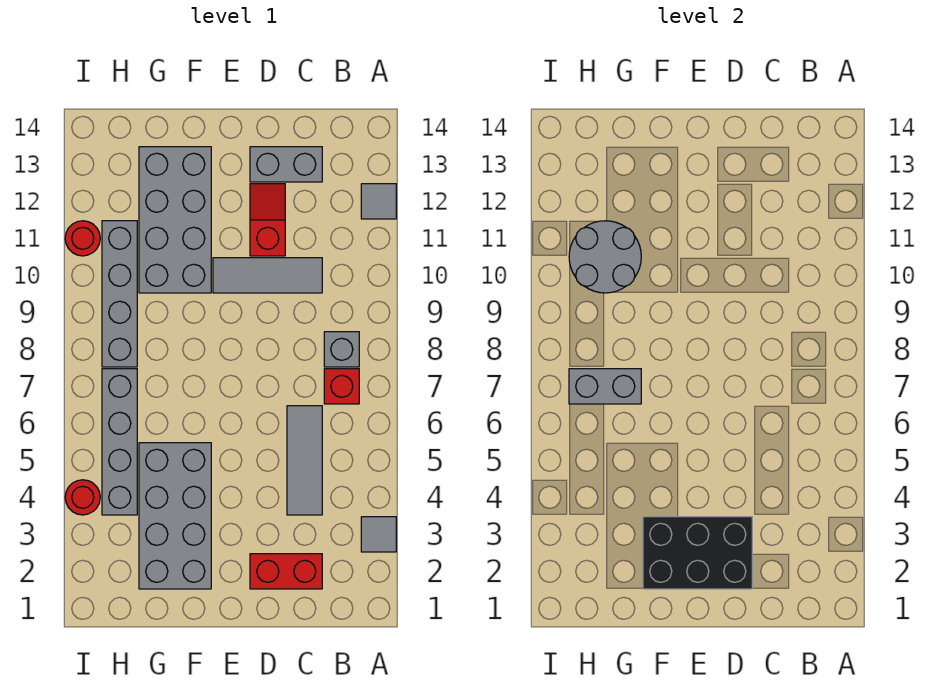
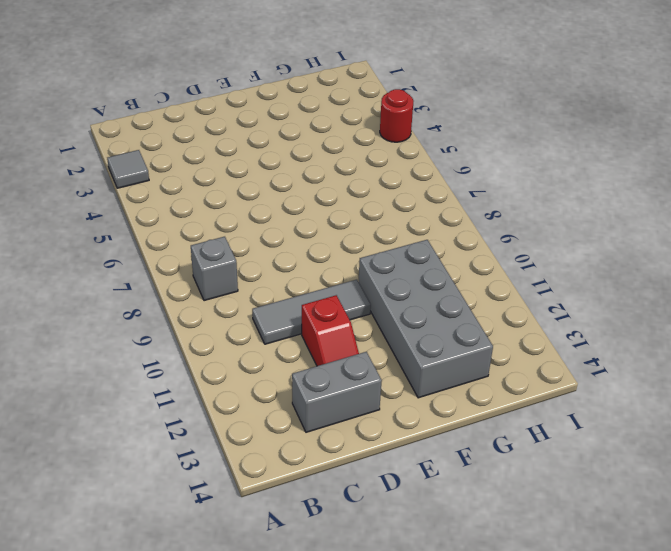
none -> grey tile A12 level 1
none -> red brick B7 level 1
none -> red brick C2:D2 level 1

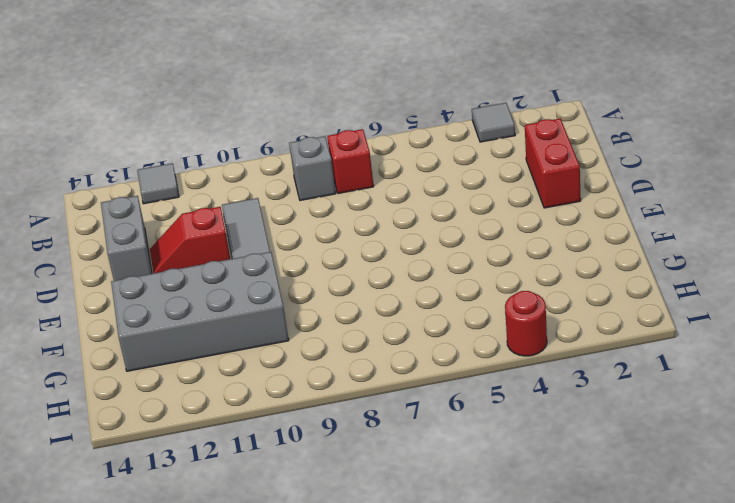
none -> grey tile C4:C6 level 1
none -> grey brick F2:G5 level 1
none -> grey brick H4:H7 level 1

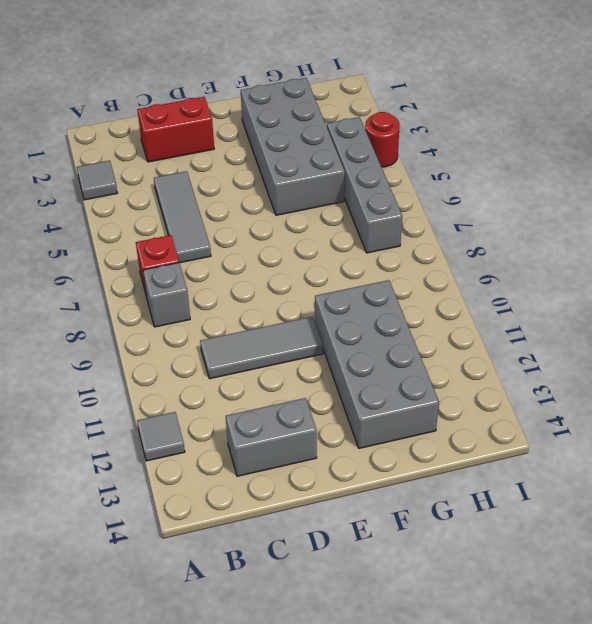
none -> red slope D11:D12 level 1 top 11
none -> grey brick H8:H11 level 1
none -> red round brick I11 level 1

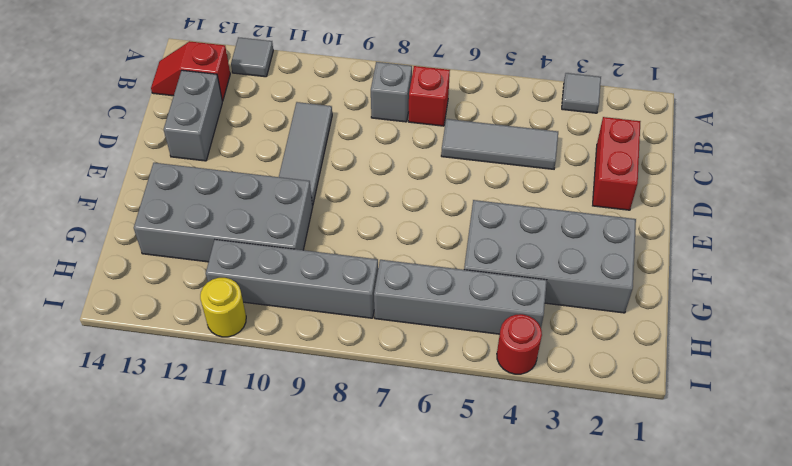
red slope B13:B14 level 1 top 13 -> red slope D11:D12 level 1 top 11
yellow round brick I11 level 1 -> red round brick I11 level 1
none -> black brick D2:F3 level 2
none -> grey brick G7:H7 level 2
none -> grey round brick G10:H11 level 2

